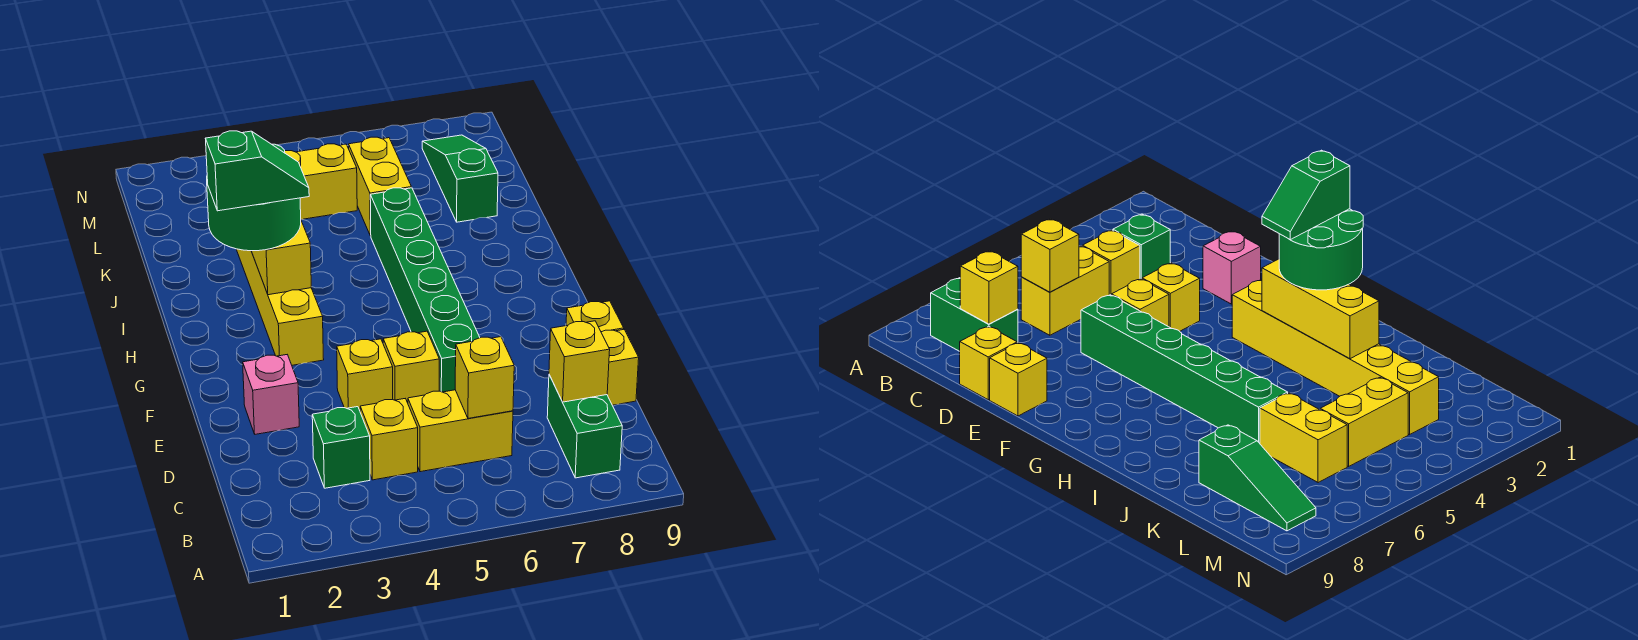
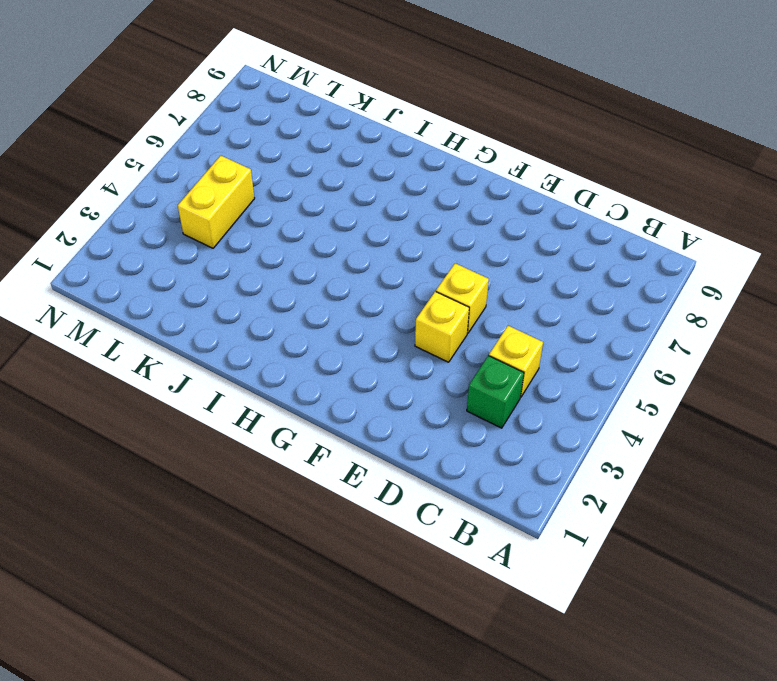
none -> green brick B8:C8 level 1
none -> yellow brick C5:C6 level 1
none -> yellow brick D9 level 1

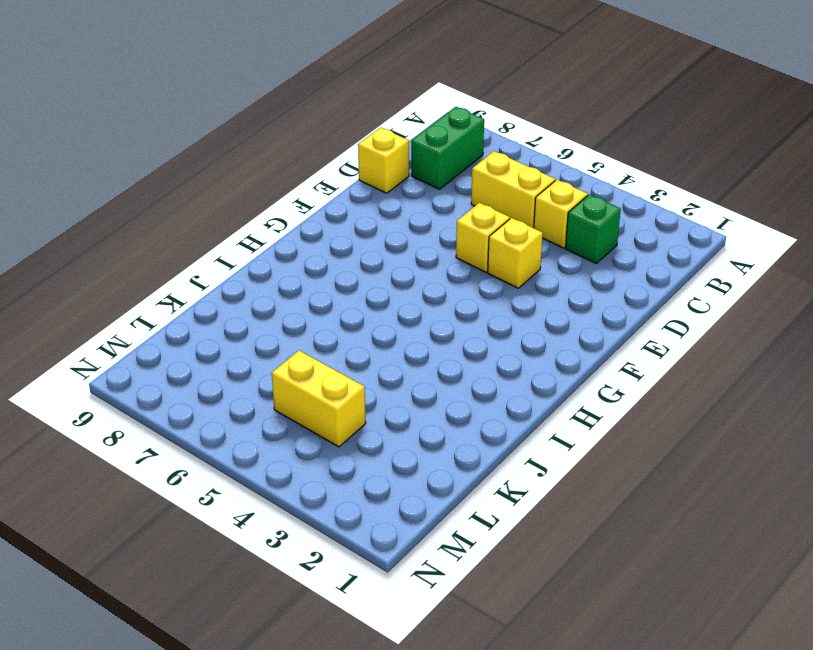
none -> pink brick E2 level 1
none -> green brick E6:J6 level 1
none -> yellow brick E9 level 1

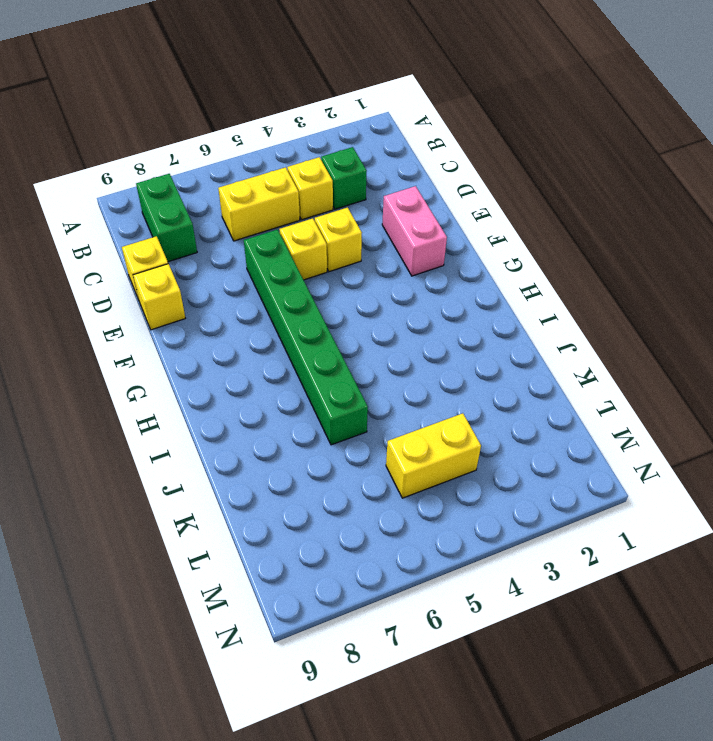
pink brick E2:F2 level 1 -> pink brick E2 level 1
none -> yellow brick G3:L3 level 1
none -> yellow brick K6:L6 level 1
none -> green slope K8:M8 level 1 top K

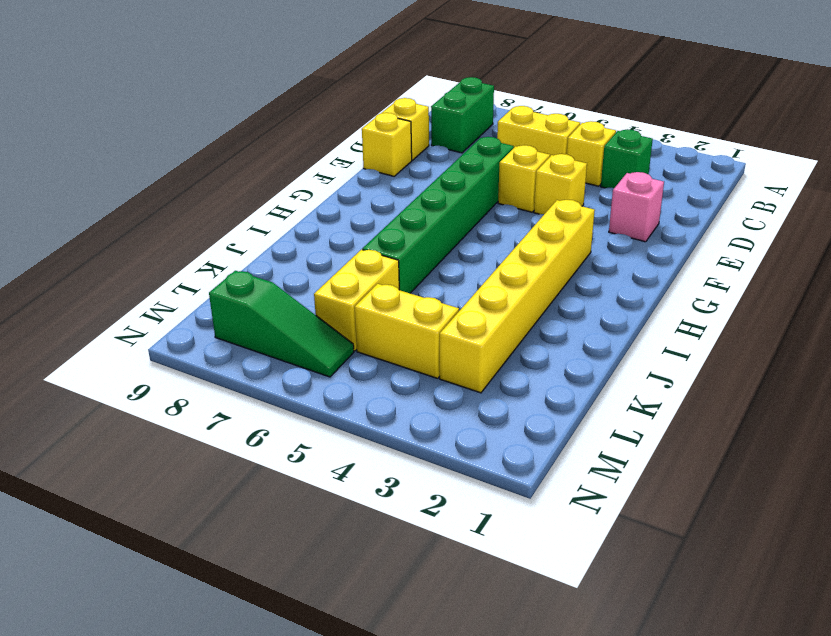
green slope M6:M8 level 1 top 8 -> green slope K8:M8 level 1 top K
none -> yellow brick C6 level 2
none -> yellow brick C8 level 2
none -> yellow brick H3:J3 level 2

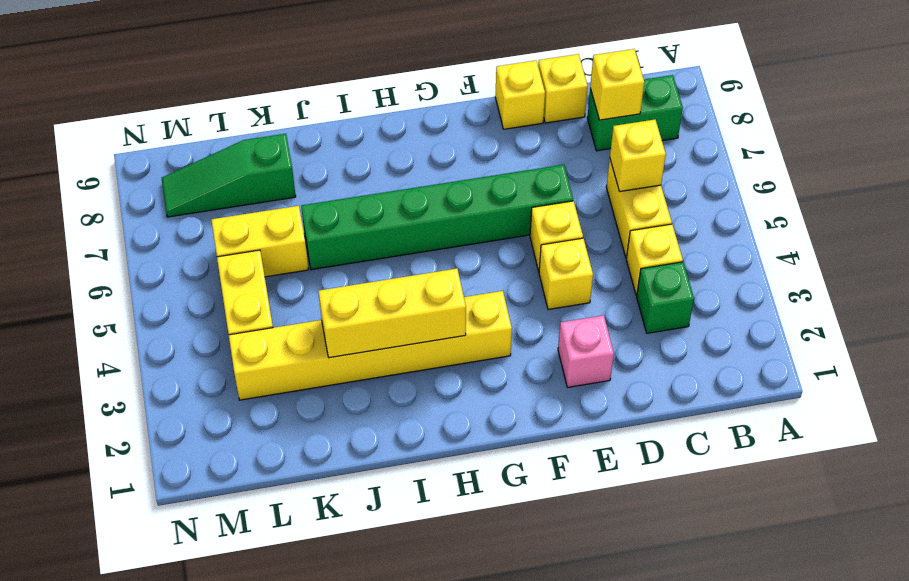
none -> green round brick H2:I3 level 3
none -> green slope H2:H3 level 4 top 2

